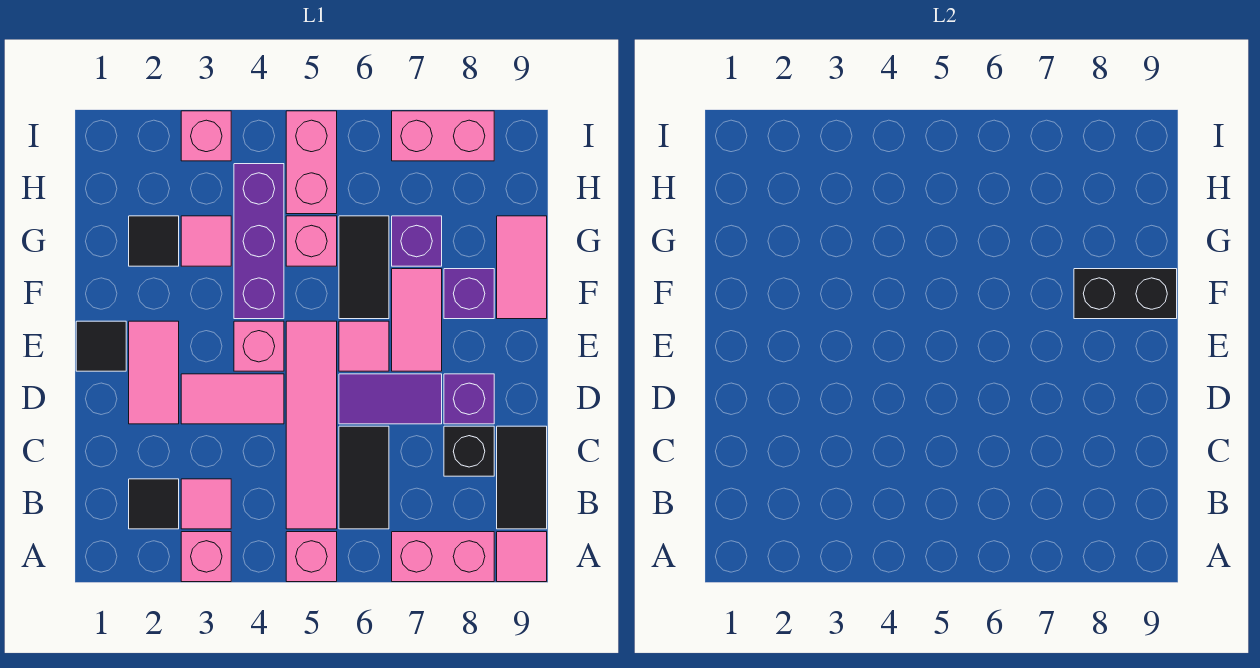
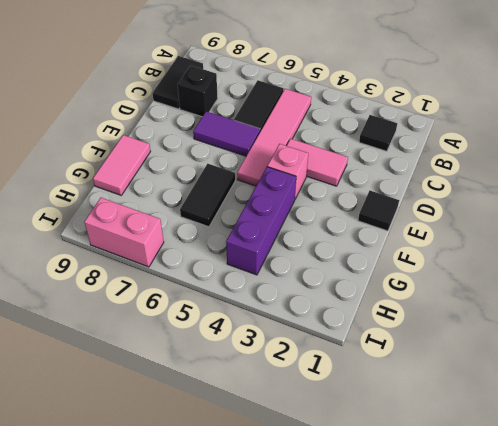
none -> pink brick A3 level 1
none -> pink brick A5 level 1
none -> pink brick A7:A8 level 1
none -> pink tile A9 level 1

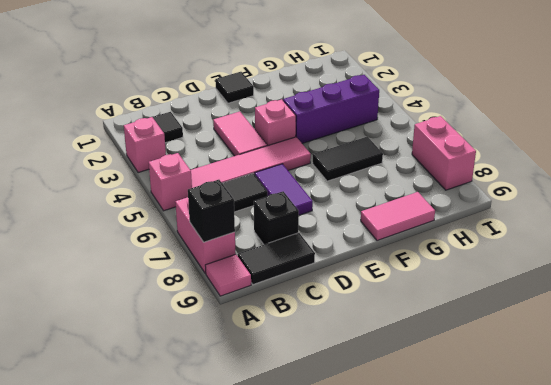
black brick A8 level 2 -> none
none -> pink tile B3 level 1
none -> pink tile D2:E2 level 1
none -> purple brick D8 level 1
none -> pink tile E6 level 1

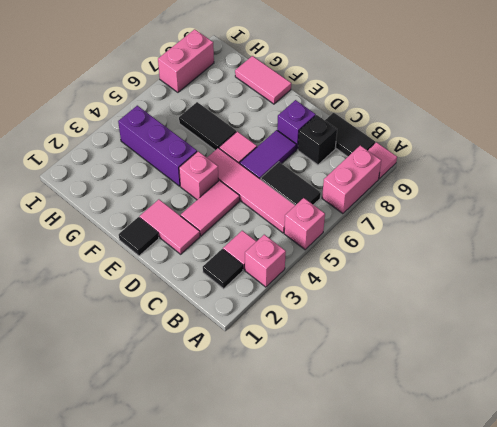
none -> pink tile E7:F7 level 1
none -> purple brick F8 level 1
none -> black tile G2 level 1
none -> pink tile G3 level 1

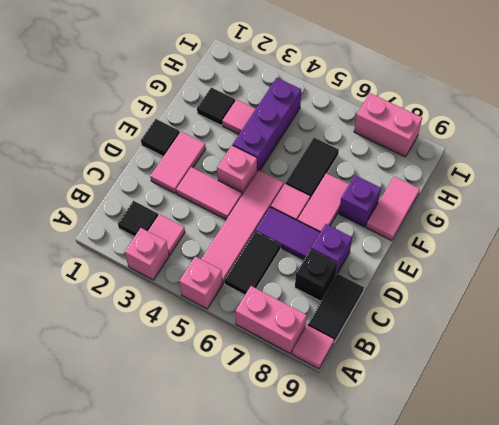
none -> pink brick G5 level 1
none -> purple brick G7 level 1
none -> pink brick H5:I5 level 1
none -> pink brick I3 level 1

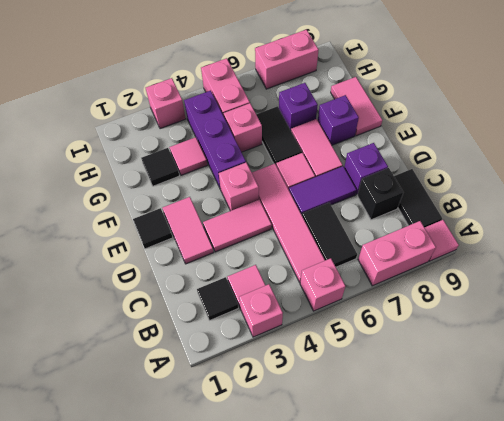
none -> black brick F8:F9 level 2

